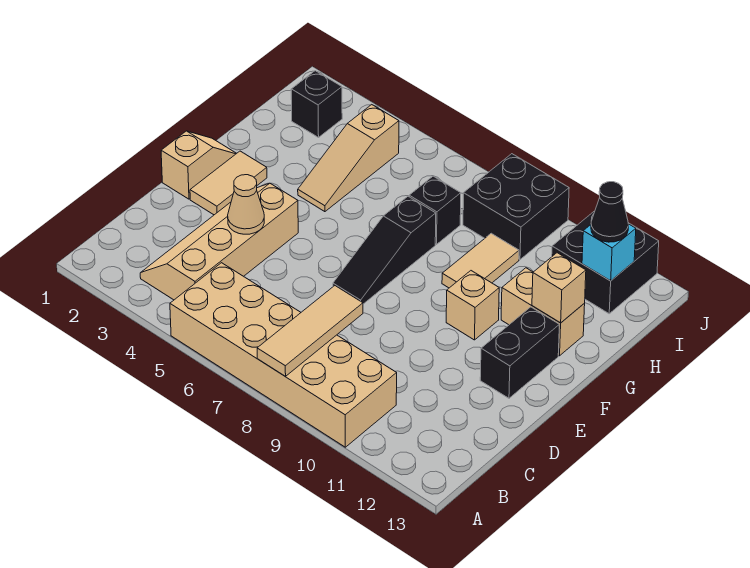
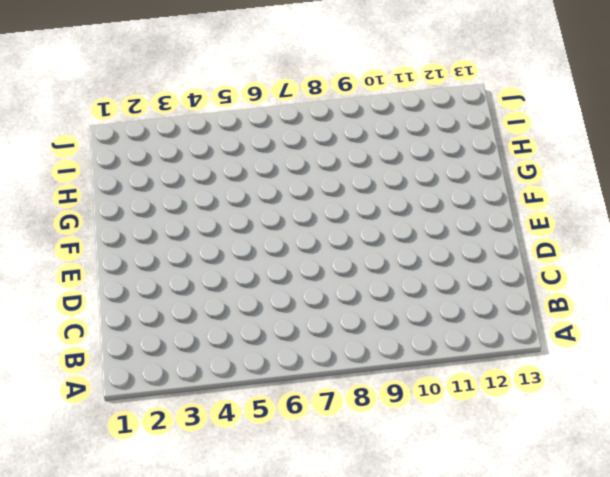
none -> tan brick A5:B10 level 1
none -> tan slope B3:E4 level 1 top 4
none -> tan slope E1:F1 level 1 top E

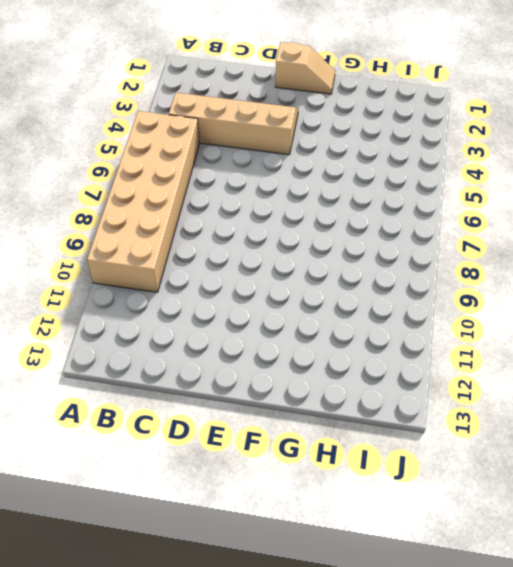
none -> tan tile E2:F2 level 1
none -> black slope E7:G7 level 1 top G
none -> black brick E12:F12 level 1

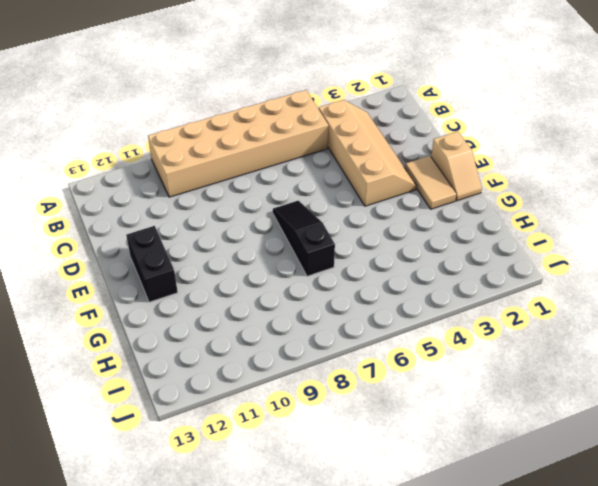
none -> tan brick F10 level 1
none -> tan slope G4:I4 level 1 top I
none -> tan tile G9:H9 level 1

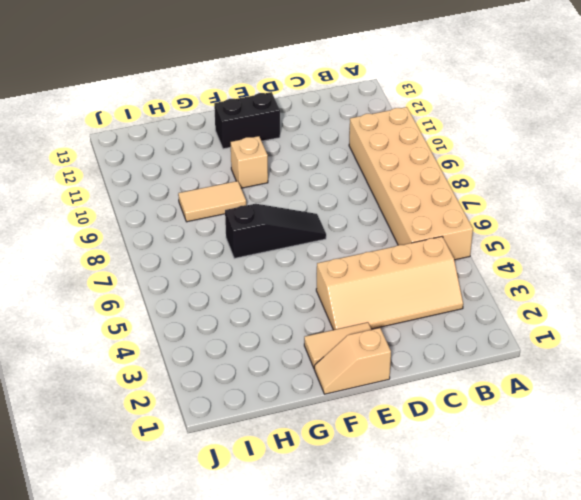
none -> tan slope G4:I4 level 1 top I
none -> tan brick G11:G12 level 1
none -> black brick H7 level 1

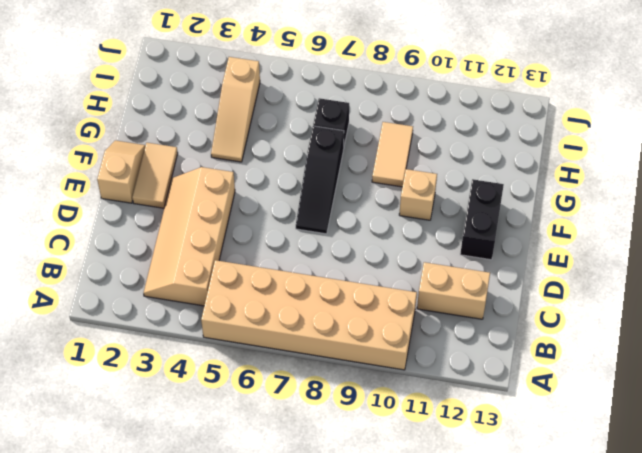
tan brick C11:C12 level 1 -> tan brick G11:G12 level 1
none -> black brick I2 level 1
none -> black brick I8:J9 level 1
none -> black brick I11:J12 level 1

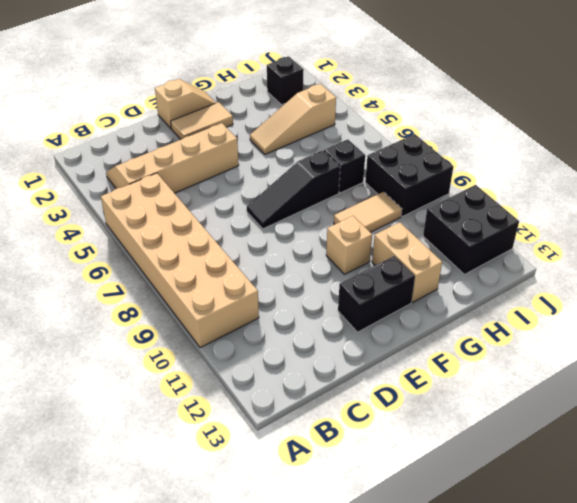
none -> tan tile A8:C8 level 2
none -> tan cone D4 level 2
none -> tan brick G12 level 2

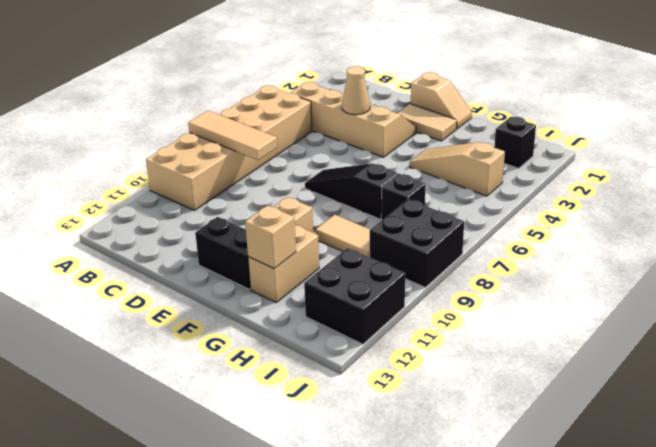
none -> cyan brick I12 level 2
none -> black cone I12 level 3

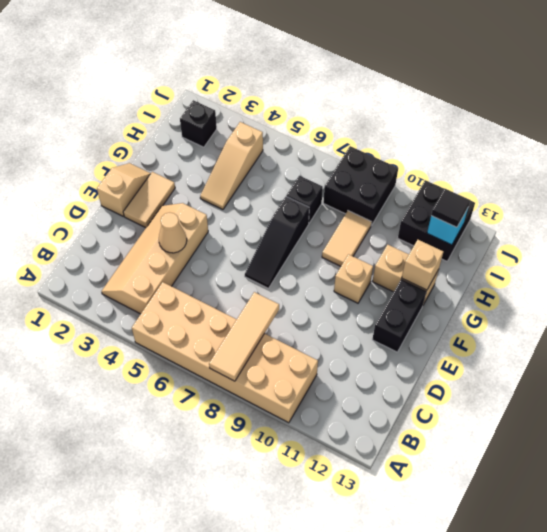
black tile I12 level 3 -> black cone I12 level 3

